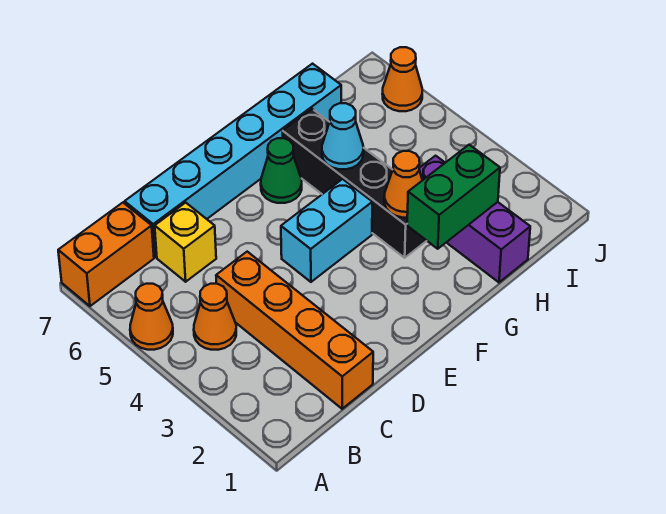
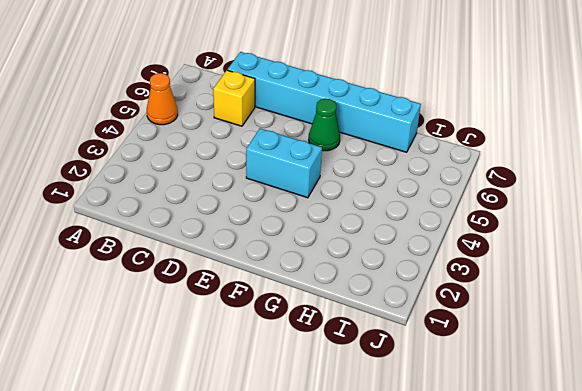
none -> orange brick A7:B7 level 1
none -> orange cone B4 level 1
none -> orange brick C1:C4 level 1

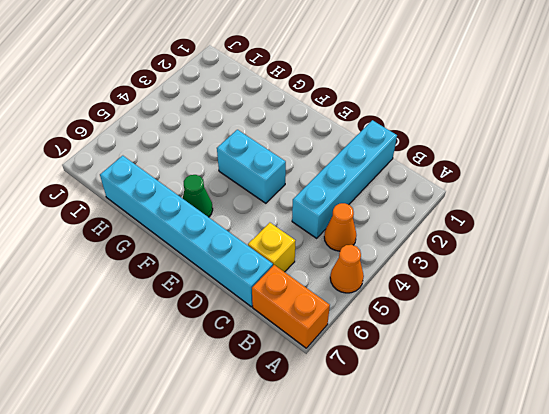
cyan brick C1:C4 level 1 -> orange brick C1:C4 level 1
none -> black brick G3:G6 level 1
none -> purple brick H1:H3 level 1
none -> orange cone J6 level 1

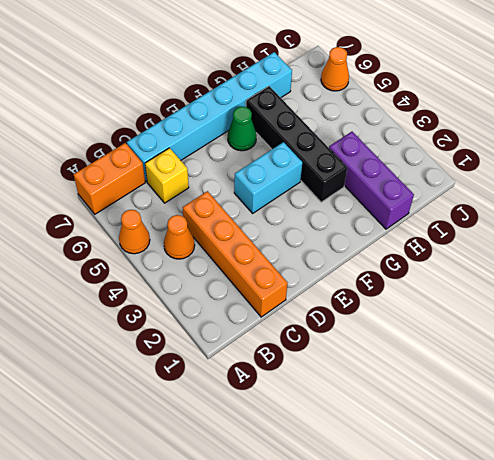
none -> green brick G2:H2 level 2
none -> orange cone G3 level 2
none -> cyan cone G5 level 2

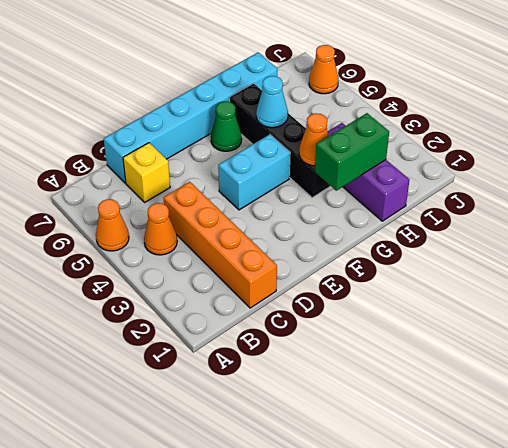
none -> orange brick A7:B7 level 1

